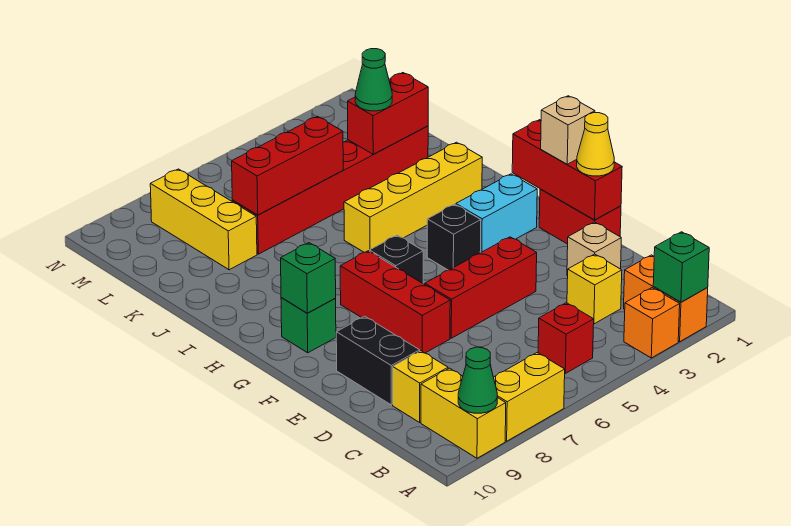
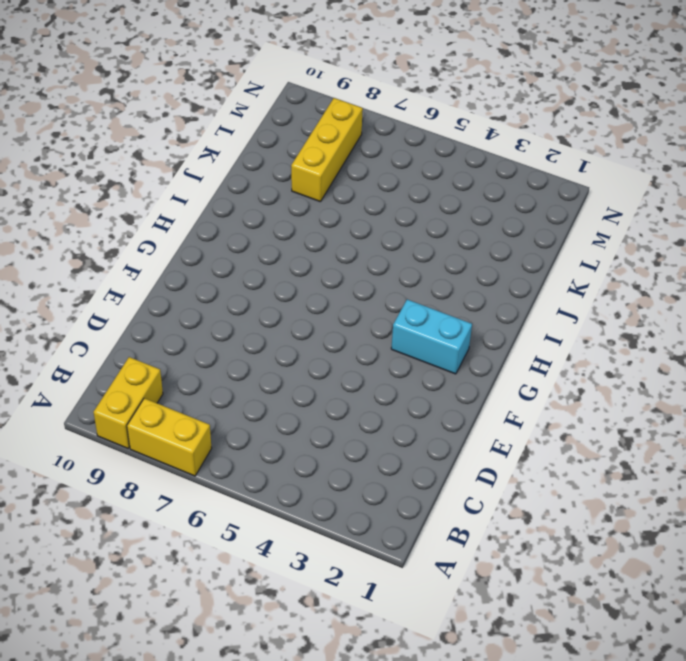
none -> orange brick A2:B2 level 1
none -> orange brick A3 level 1
none -> red brick B5 level 1

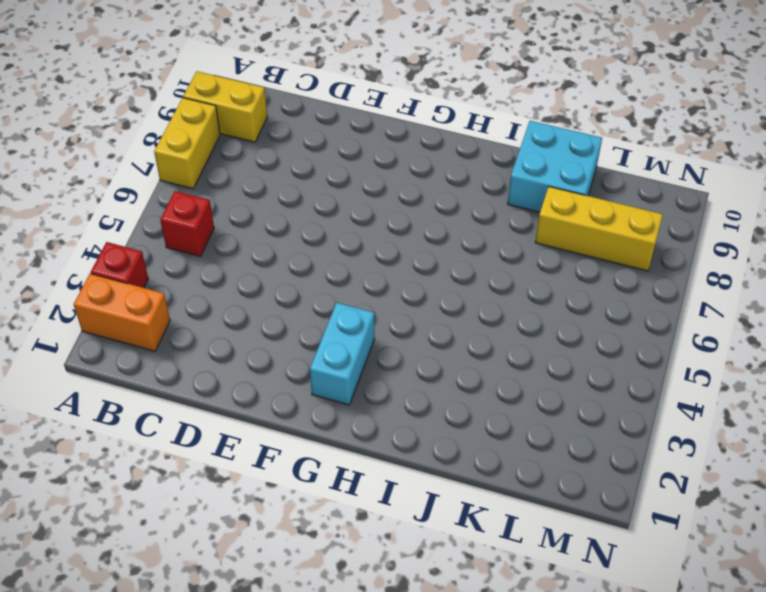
red brick A3 level 1 -> orange brick A3 level 1
cyan brick J9:K10 level 1 -> none
none -> yellow brick C3 level 1
none -> yellow brick C9 level 1
none -> tan brick D2 level 1

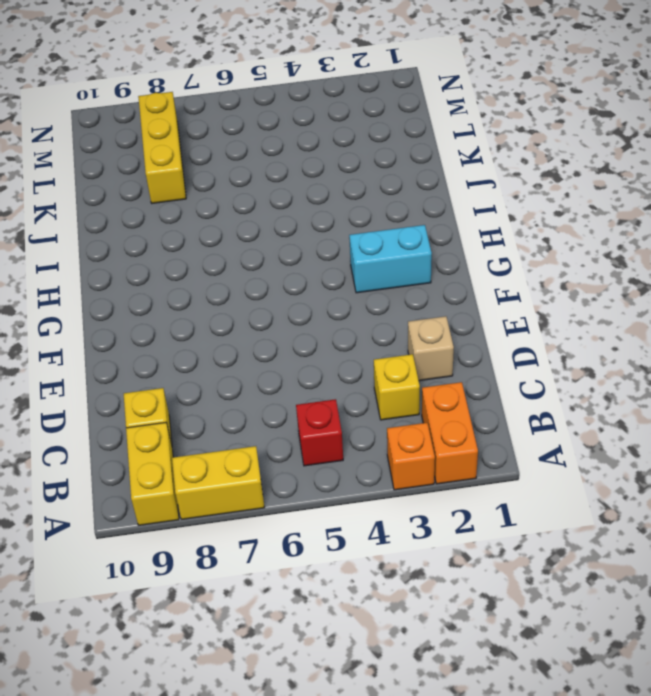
none -> black brick D9:E9 level 1
none -> red brick E1:F1 level 1
none -> red brick E4:E6 level 1

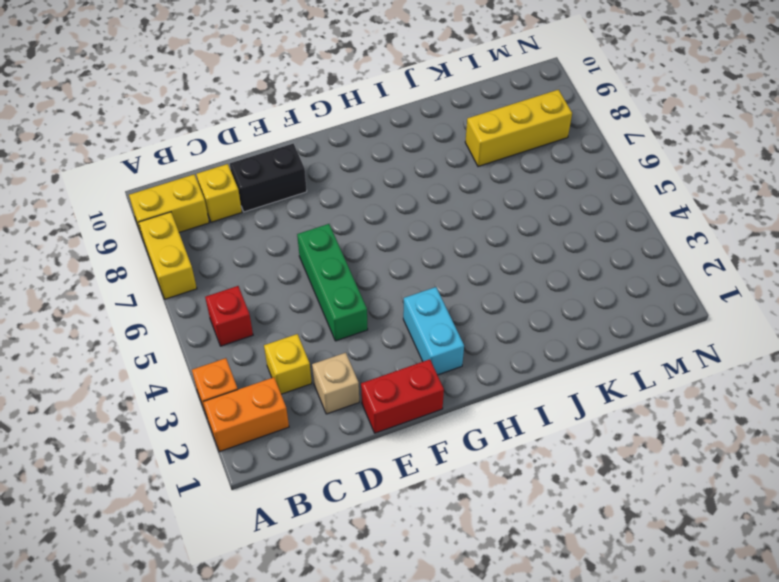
green brick E4:E6 level 1 -> red brick E4:E6 level 1
none -> red brick E7:G7 level 1
none -> black brick G4 level 1
none -> black brick G6 level 1

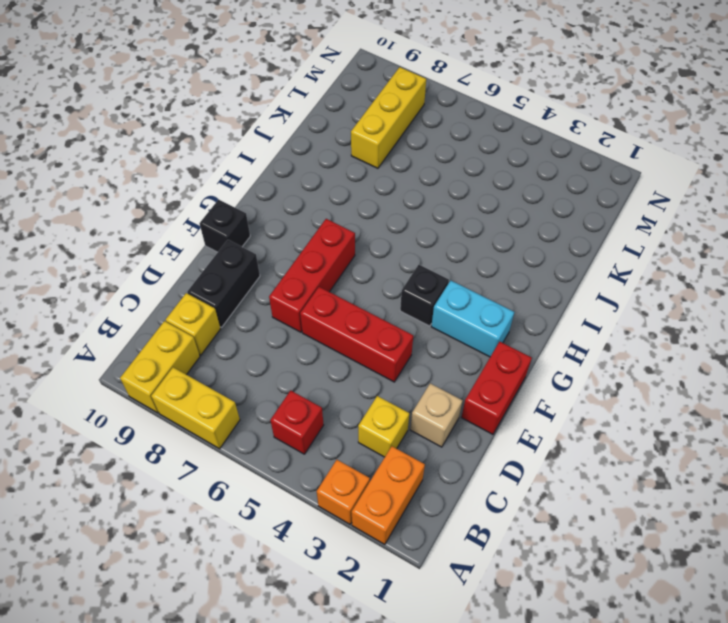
black brick F10 level 1 -> black brick G6 level 1
none -> green brick G9 level 1
none -> yellow brick I2:I5 level 1
none -> red brick K2:K7 level 1

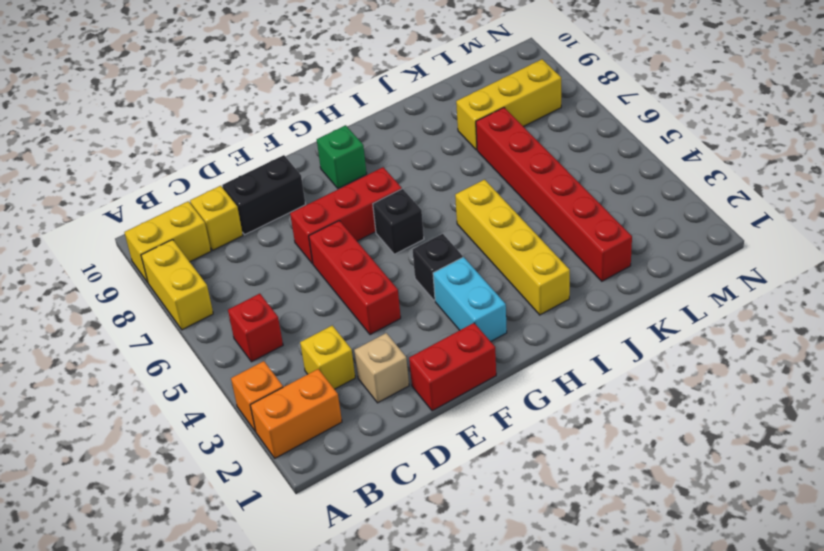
none -> green brick A2 level 2
none -> green cone A9 level 2
none -> red brick E1:G1 level 2

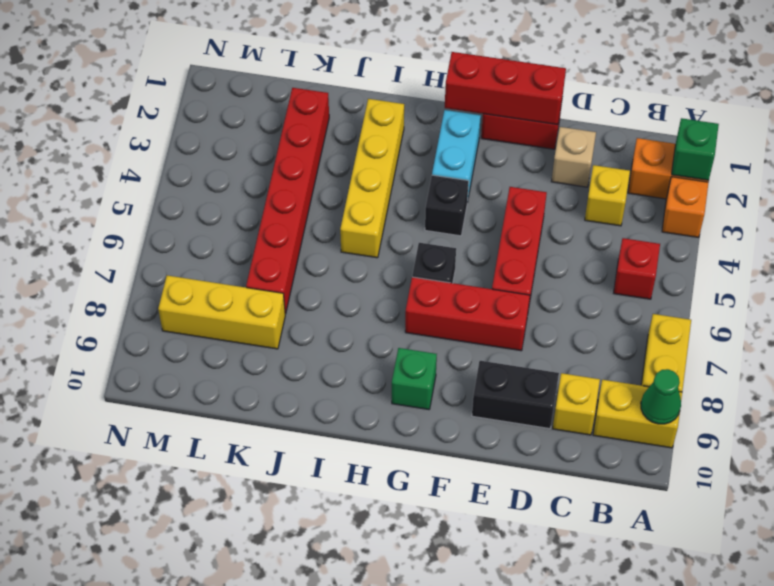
none -> green brick G9 level 2
none -> red brick K2:K3 level 2
none -> red brick K5:K7 level 2

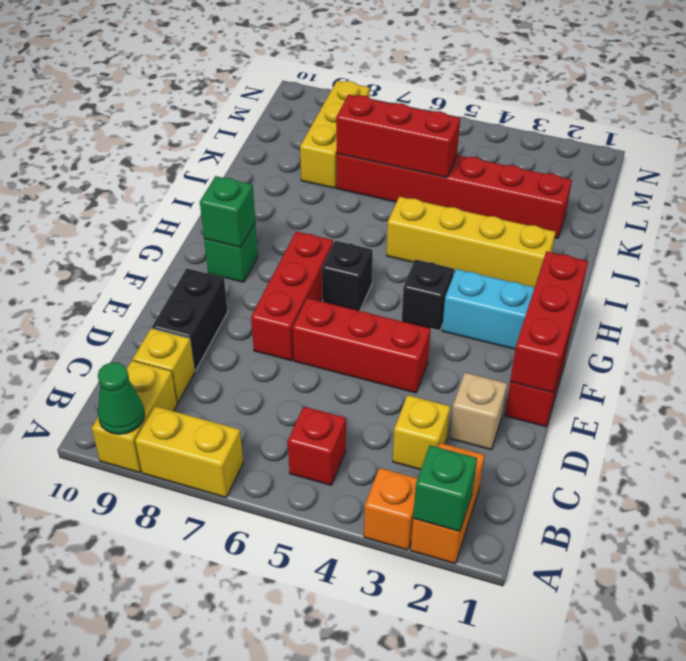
none -> red brick K2:K3 level 2
none -> yellow cone E1 level 3
none -> tan brick F1 level 3

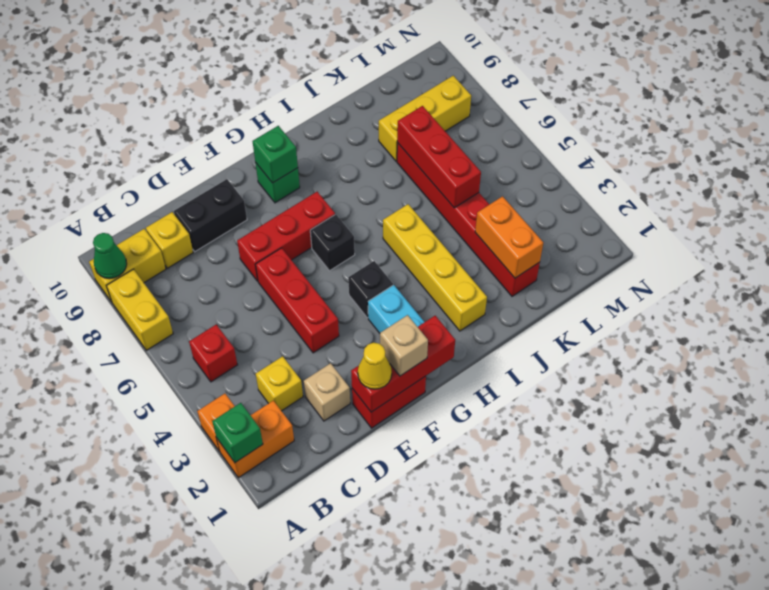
orange brick K2:K3 level 2 -> red brick K2:K3 level 2
none -> green cone K3 level 3

